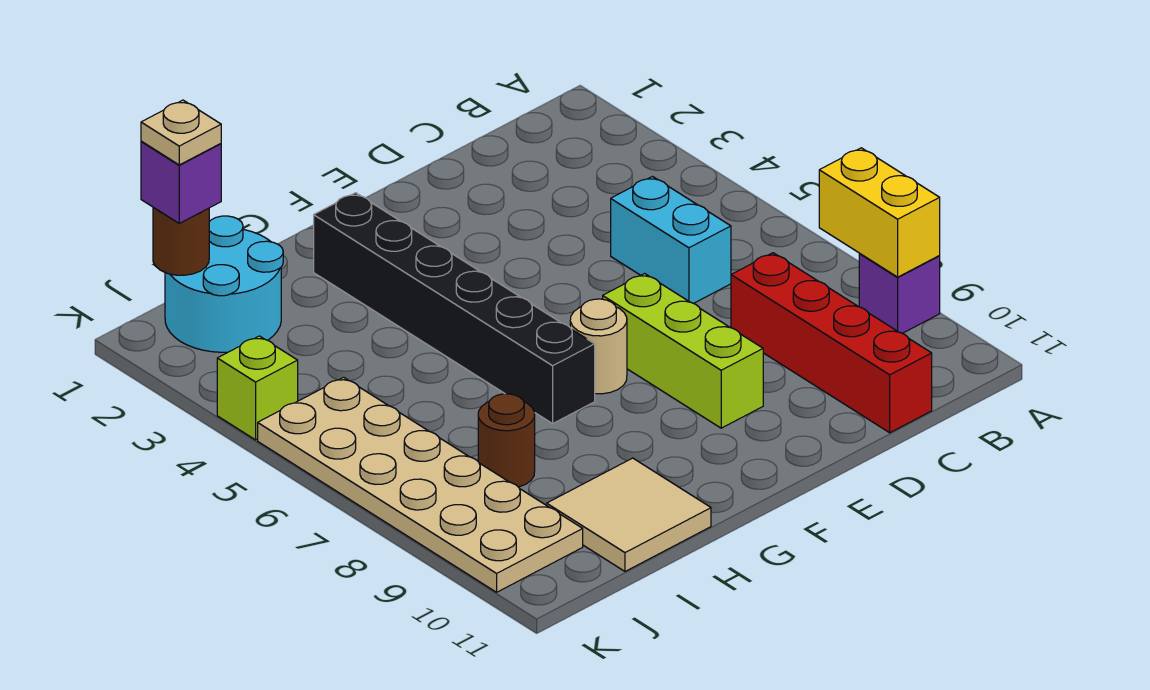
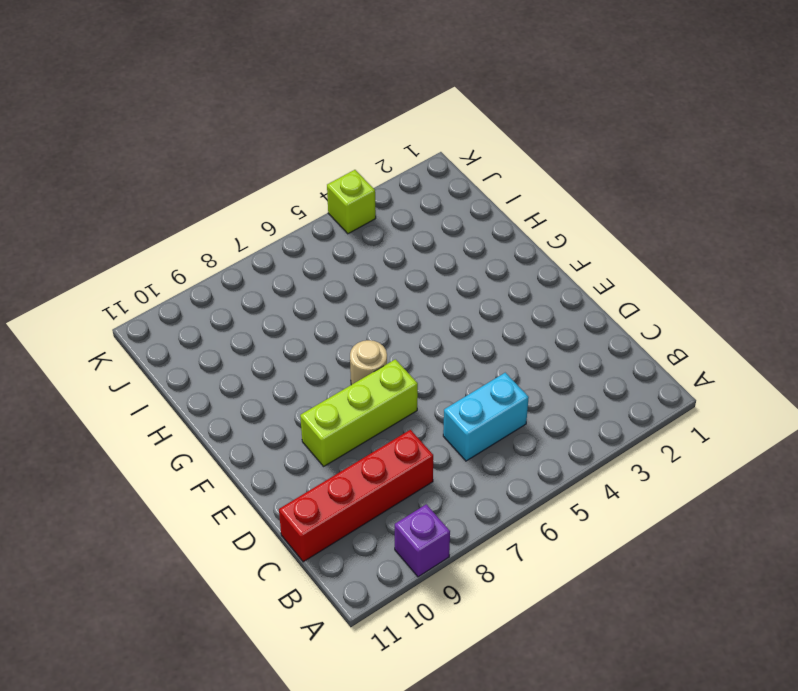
none -> black brick G2:G7 level 1
none -> tan tile H10:I11 level 1
none -> cyan round brick I1:J2 level 1

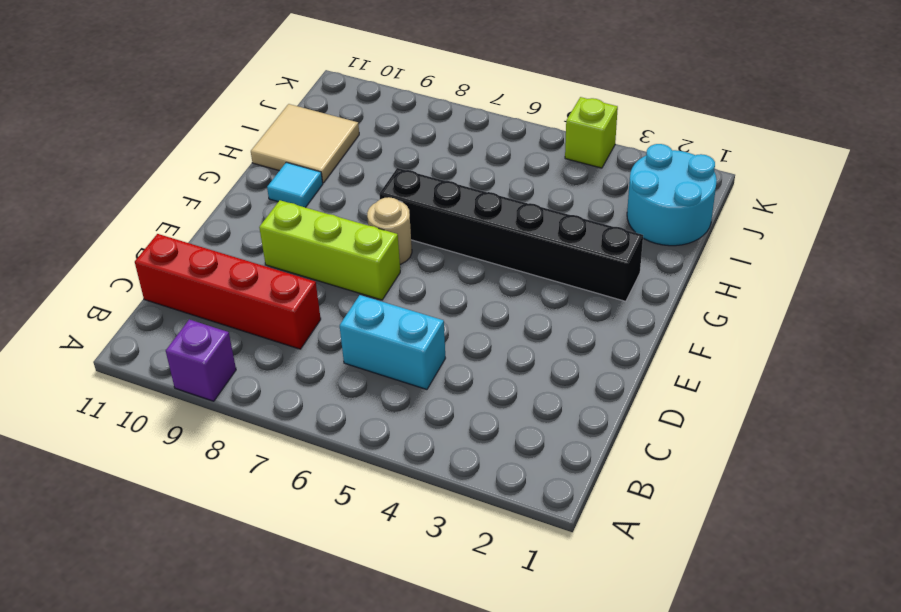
cyan tile G10 level 1 -> none
none -> brown round brick I8 level 1
none -> tan plate J5:K10 level 1
none -> yellow brick A8:A9 level 2

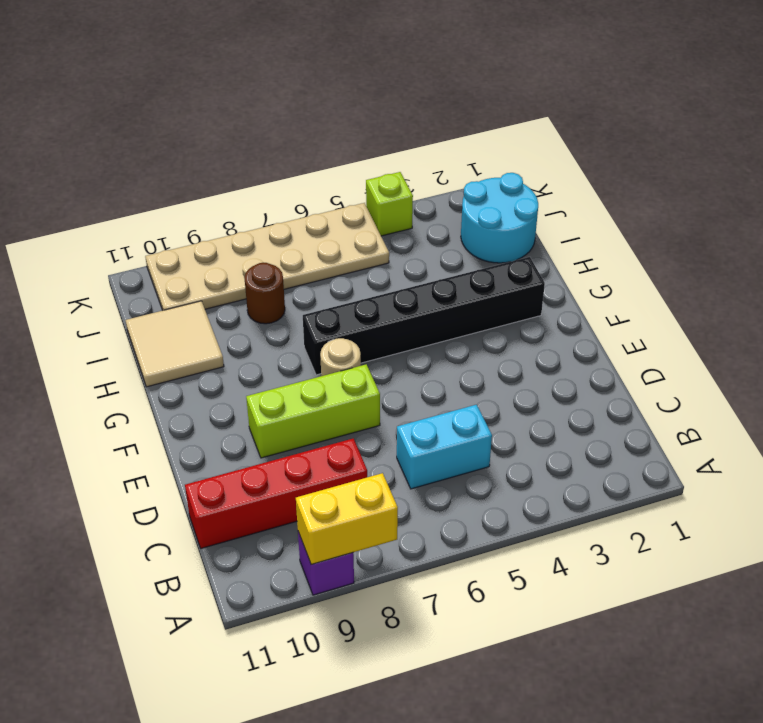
none -> brown round brick J1 level 2
none -> purple brick J1 level 3
none -> tan plate J1 level 4

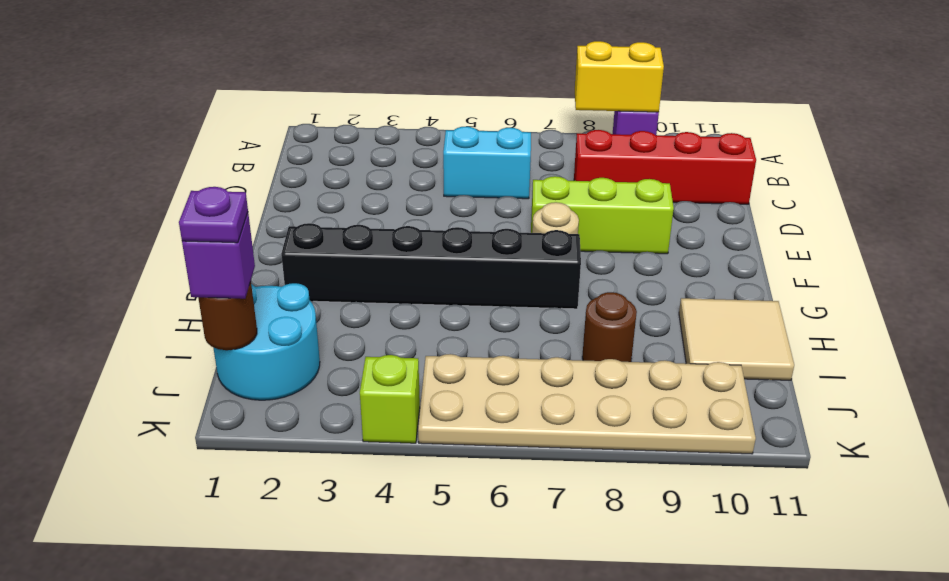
purple plate J1 level 4 -> tan plate J1 level 4

